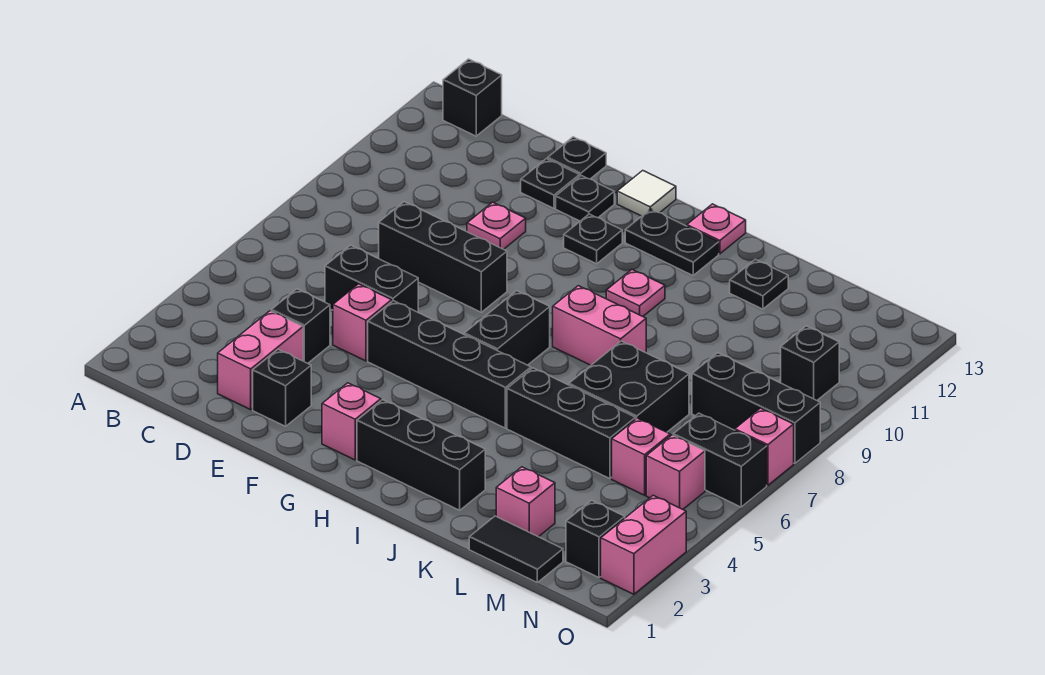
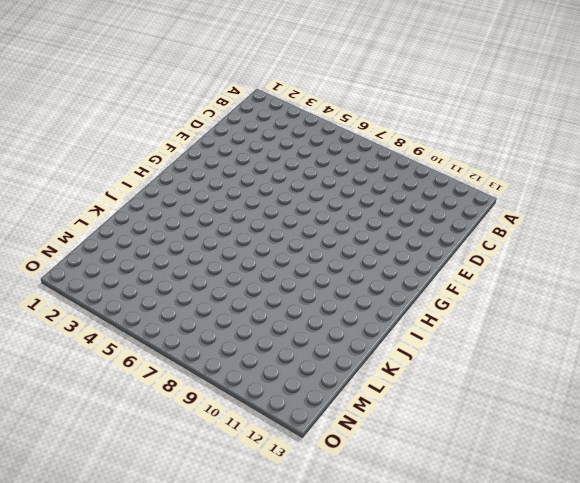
none -> black brick B13 level 1
none -> pink brick D2:D3 level 1
none -> black brick D4 level 1
none -> black brick D6:E6 level 1

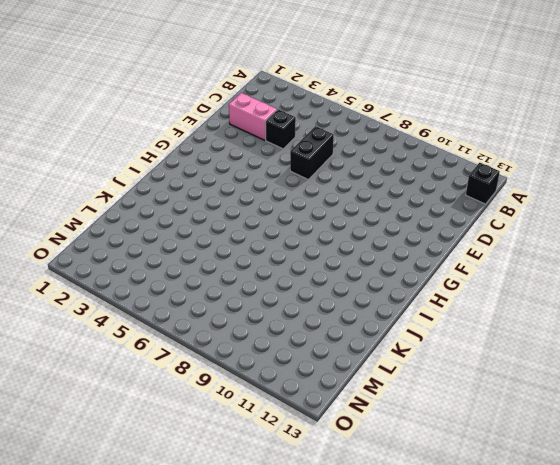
none -> black brick D8:F8 level 1
none -> black brick E2 level 1
none -> pink brick E5 level 1
none -> pink plate E10 level 1

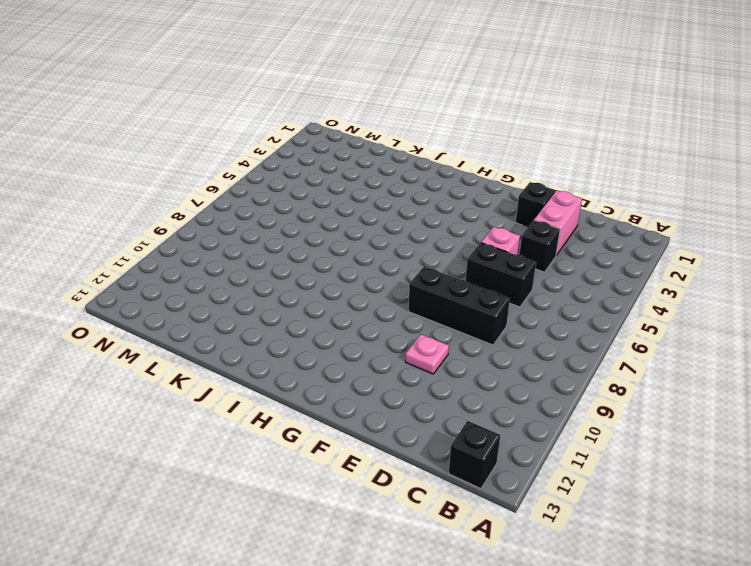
none -> black plate E12 level 1
none -> black plate E13 level 1
none -> black brick F5:I5 level 1
none -> black plate F12 level 1

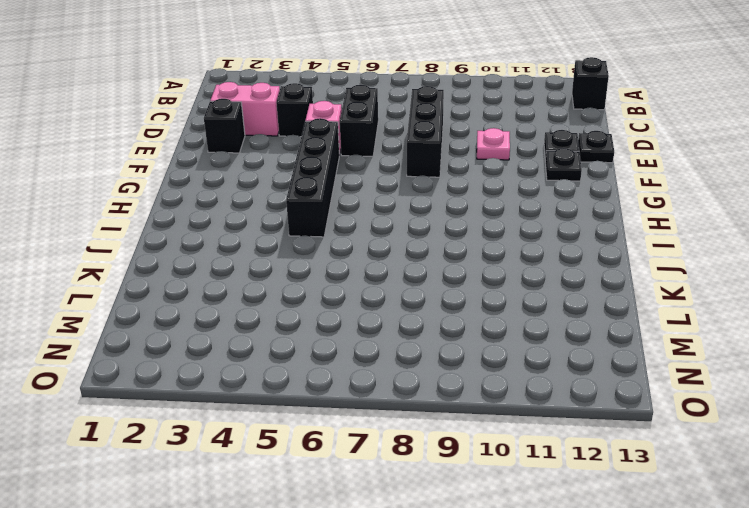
none -> pink brick G2 level 1
none -> black plate G11 level 1
none -> white tile G13 level 1
none -> black brick H2:J2 level 1

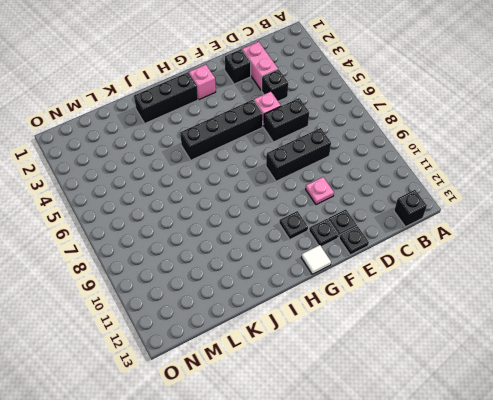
none -> black brick H6:H7 level 1
none -> black plate H12:I12 level 1
none -> pink brick I8:J8 level 1
none -> pink plate I10 level 1

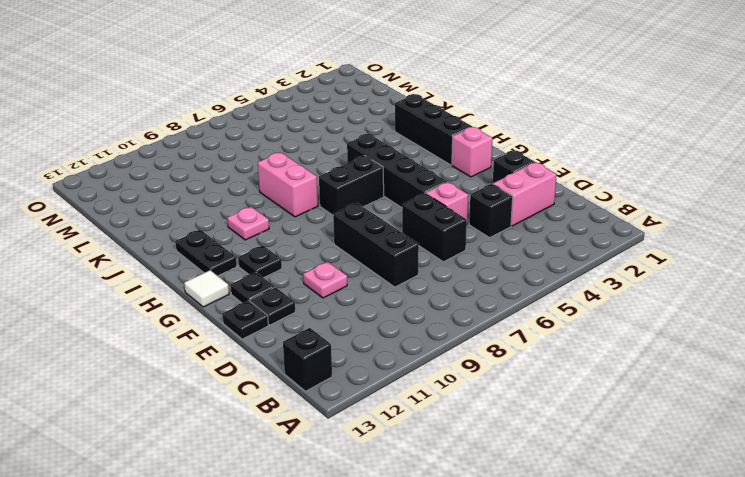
none -> pink plate I13 level 1
none -> black brick J5:L5 level 1
none -> black brick K6:L7 level 1
none -> black plate K12 level 1

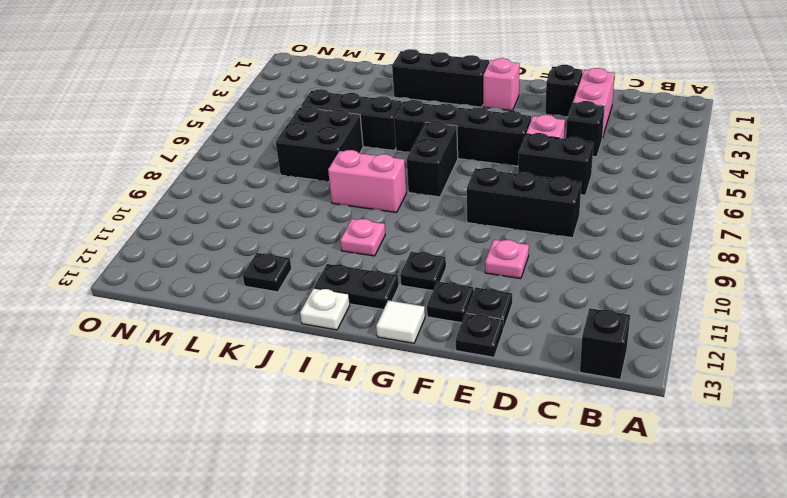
white plate I13 level 1 -> pink plate I13 level 1
none -> black tile L1:M1 level 1
none -> pink brick L2 level 1
none -> pink brick M5 level 1
none -> black brick M8:O8 level 1

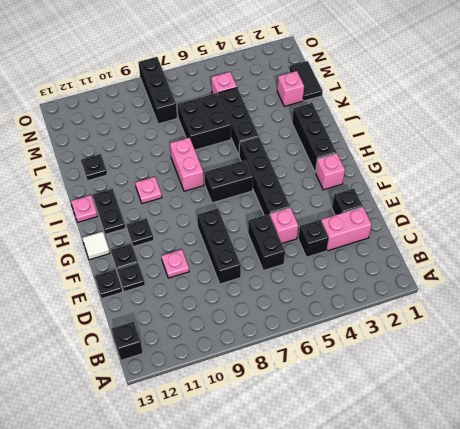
none -> black brick N2 level 1
none -> pink brick N5 level 1
none -> black brick N6:O6 level 1
none -> black brick N10 level 1

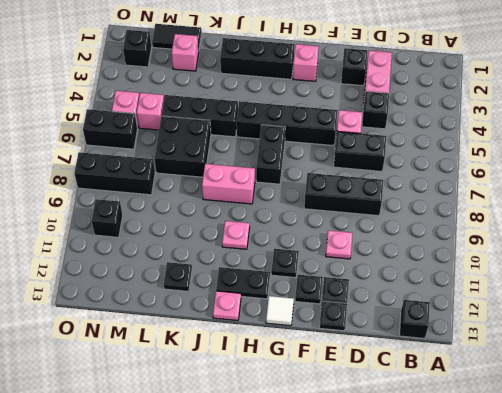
none -> pink brick O2:O3 level 1
none -> pink brick O7 level 1

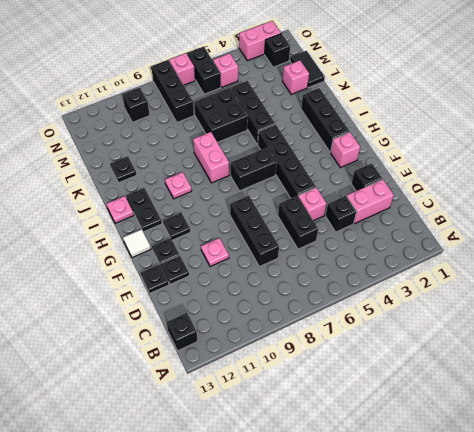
none -> pink brick M5 level 1

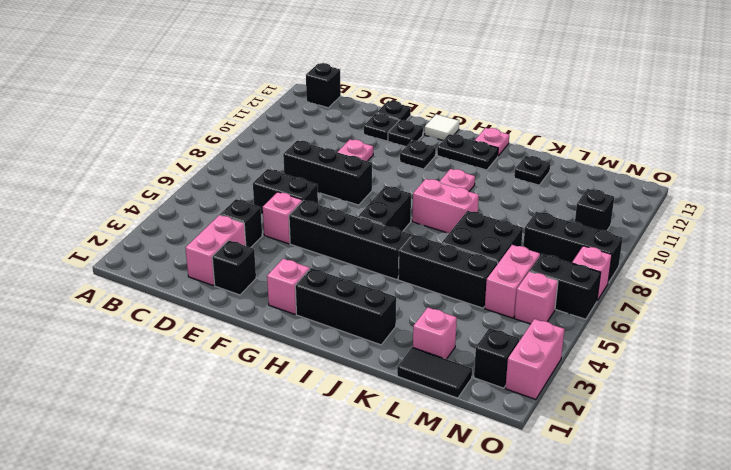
pink brick M5:M6 level 1 -> pink brick M5 level 1

